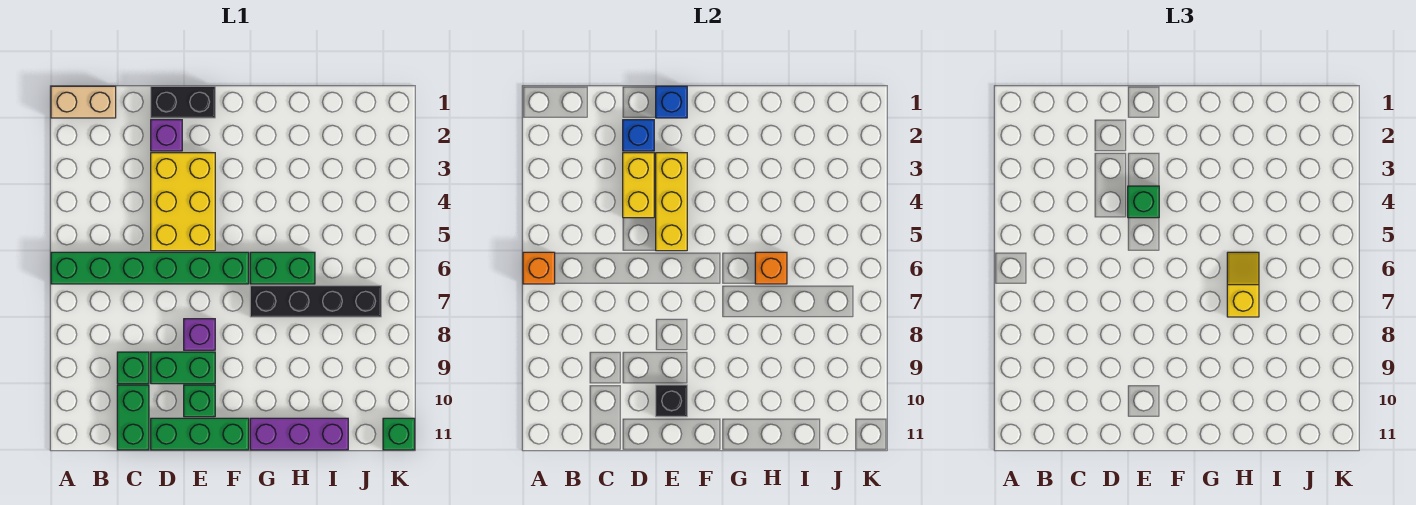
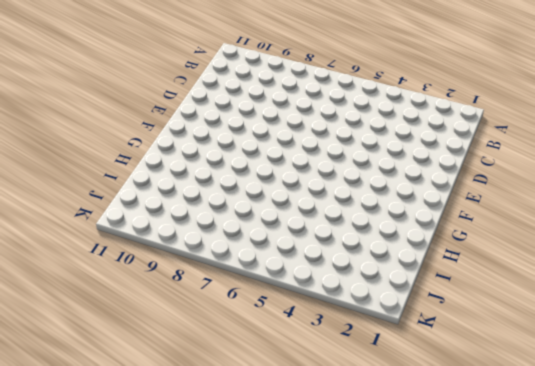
none -> tan brick A1:B1 level 1
none -> green brick A6:F6 level 1
none -> green brick C9 level 1

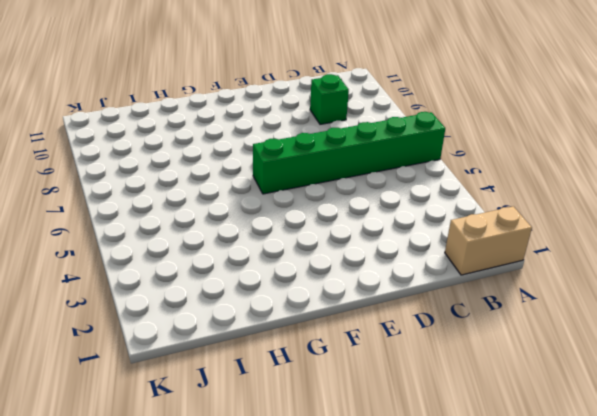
none -> green brick C10:C11 level 1
none -> black brick D1:E1 level 1
none -> purple brick D2 level 1

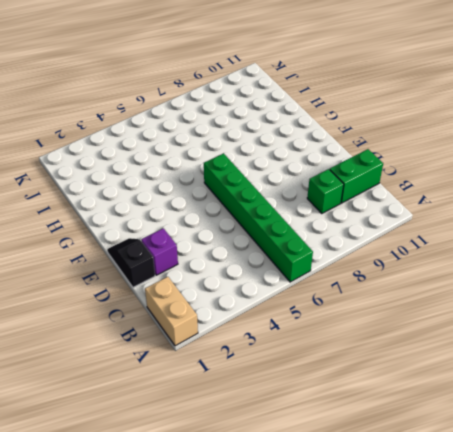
black slope D1:E1 level 1 top D -> black brick D1:E1 level 1
none -> yellow brick D3:E5 level 1
none -> green brick D9:E9 level 1
none -> green brick D11:F11 level 1

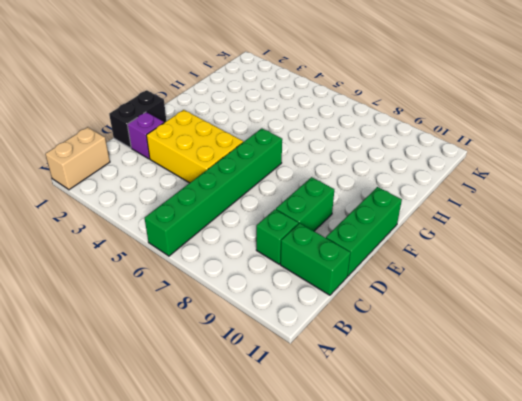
none -> purple brick E8 level 1
none -> green brick E10 level 1
none -> green brick G6:H6 level 1

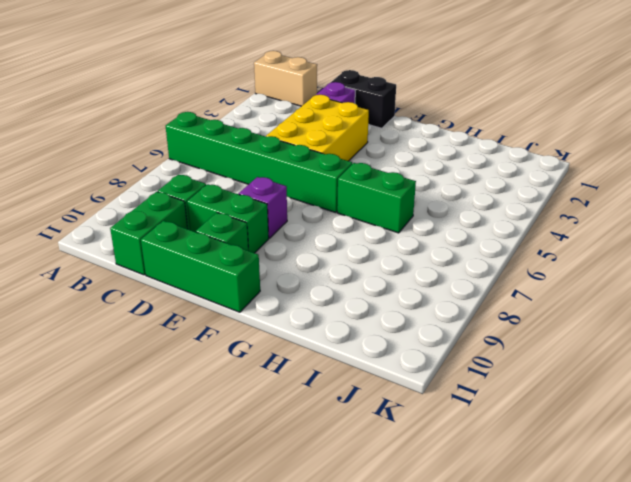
none -> black brick G7:J7 level 1
none -> purple brick G11:I11 level 1
none -> green brick K11 level 1

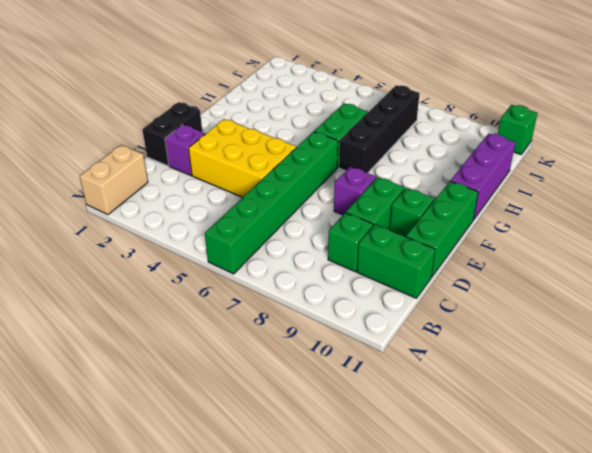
none -> orange brick A6 level 2
none -> blue brick D2 level 2
none -> yellow brick D3:D4 level 2

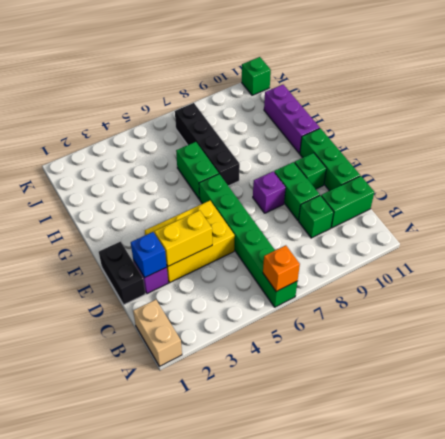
none -> blue brick E1 level 2
none -> yellow brick E3:E5 level 2
none -> black brick E10 level 2

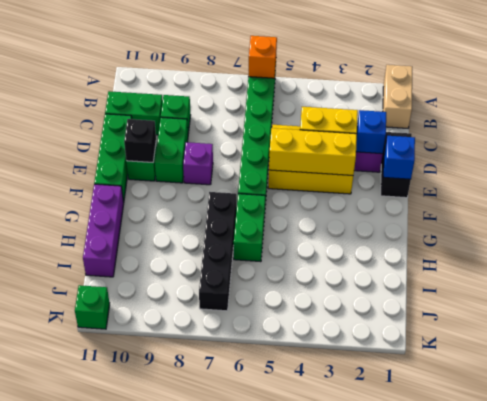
none -> orange brick H6 level 2
none -> green brick E4 level 3
none -> yellow slope H6:H7 level 3 top 7

